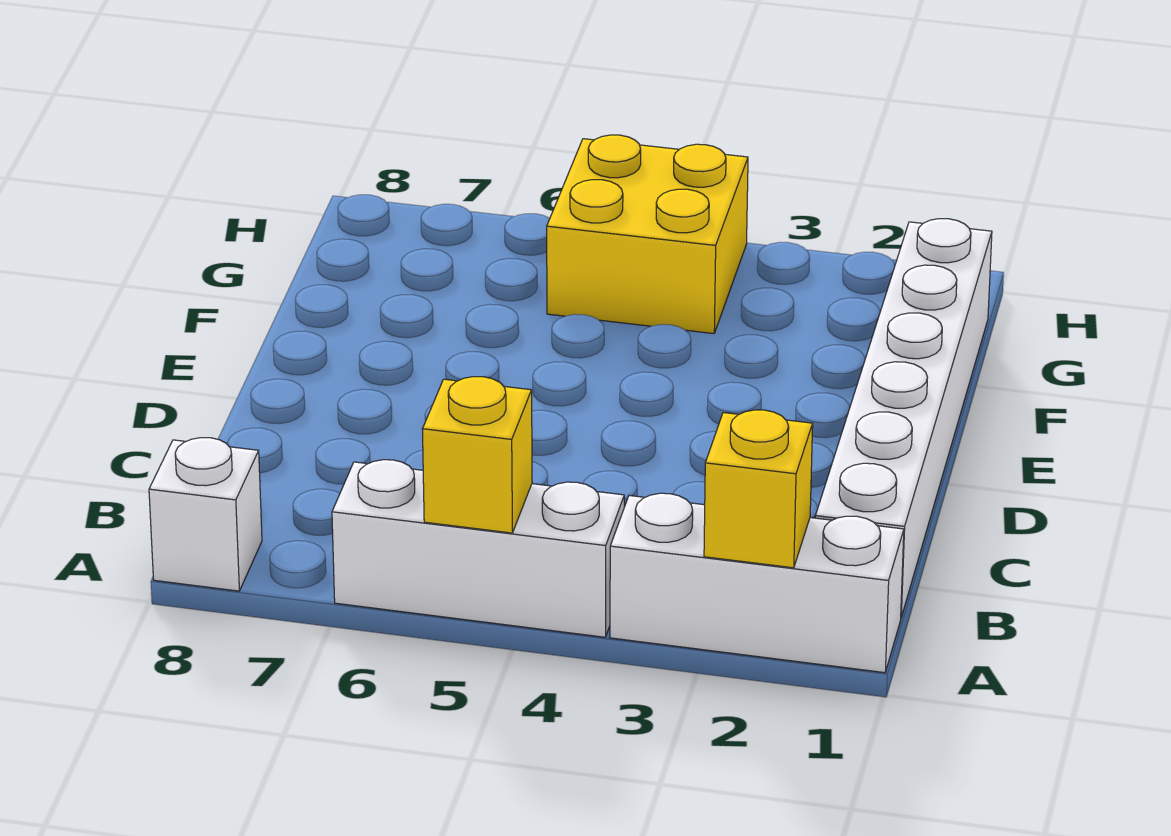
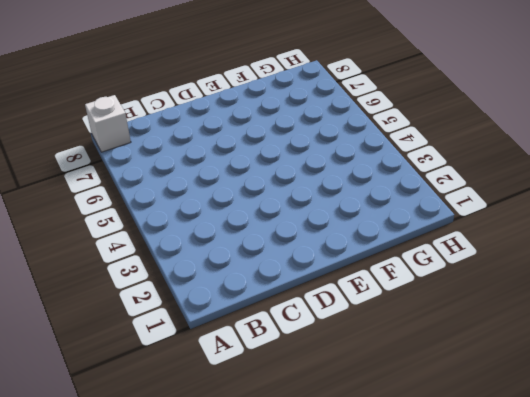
none -> white brick A1:A3 level 1
none -> white brick A4:A6 level 1

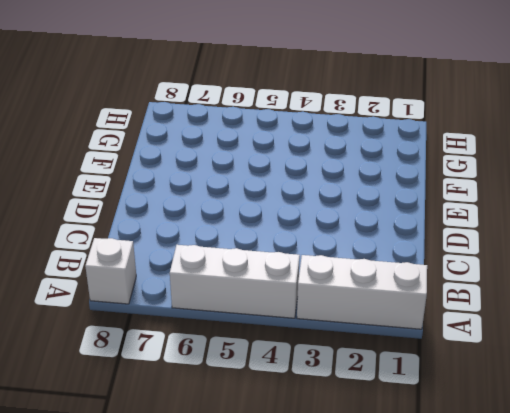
none -> white brick B1:G1 level 1
none -> yellow brick G4:H5 level 1

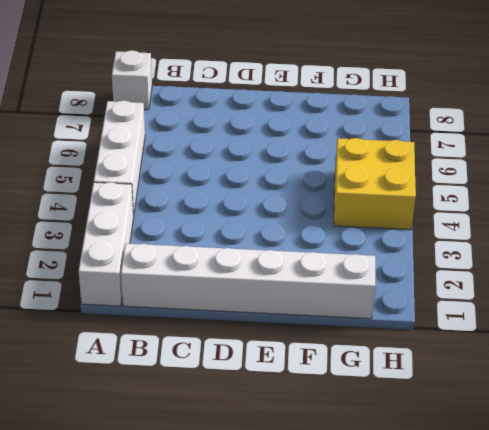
none -> yellow brick A2 level 2
none -> yellow brick A5 level 2

